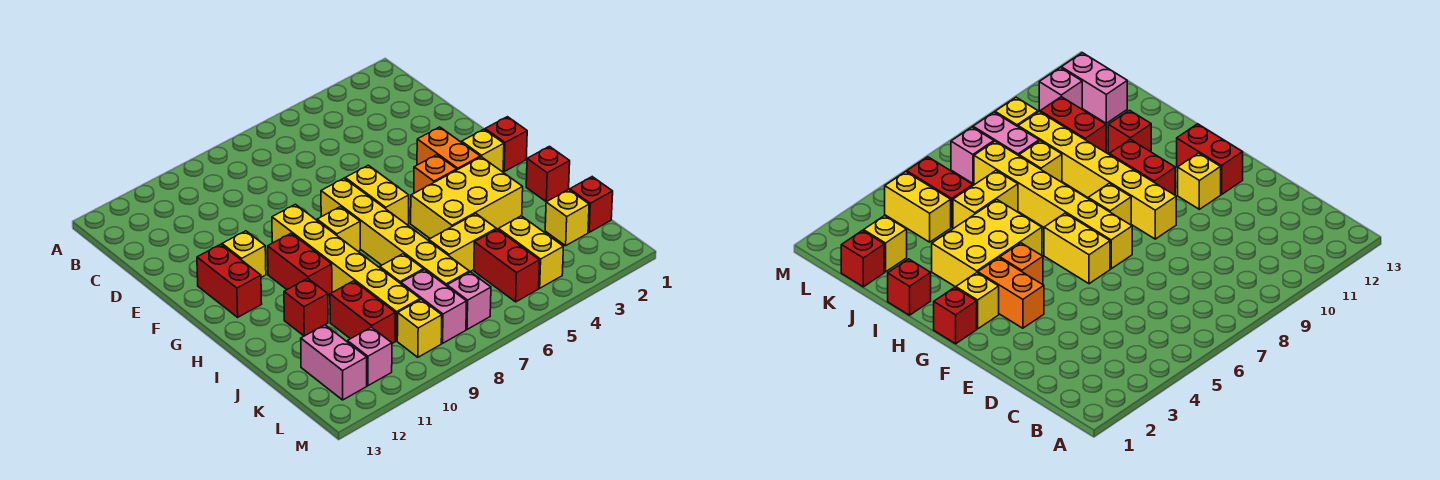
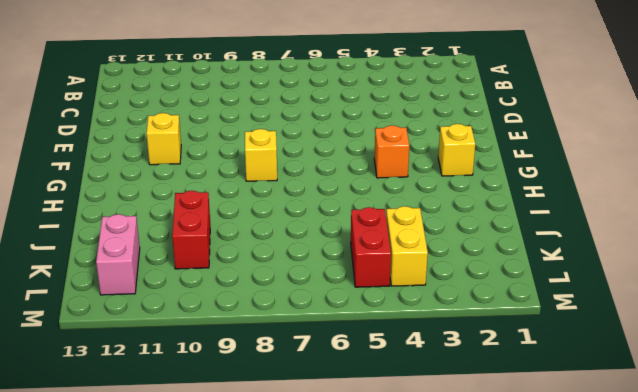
none -> orange brick F3:G3 level 1
none -> yellow brick F6:G6 level 1
none -> yellow brick F7:K7 level 1

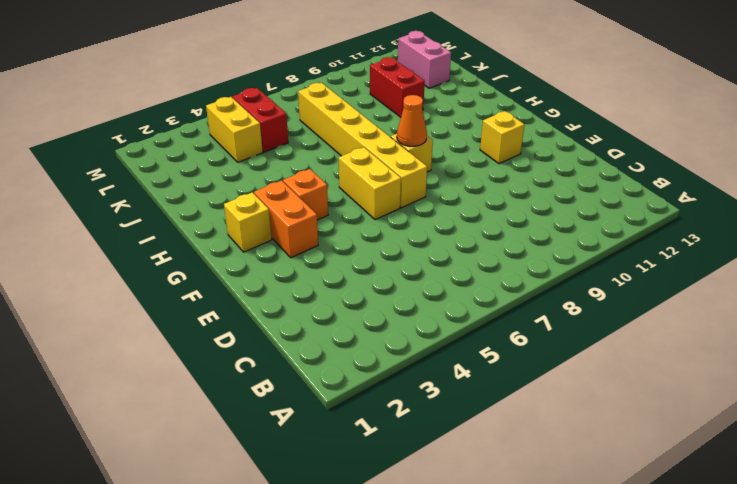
orange cone G8 level 2 -> none
none -> yellow brick F9:K9 level 1
none -> red brick F12:G12 level 1
none -> red brick G1 level 1

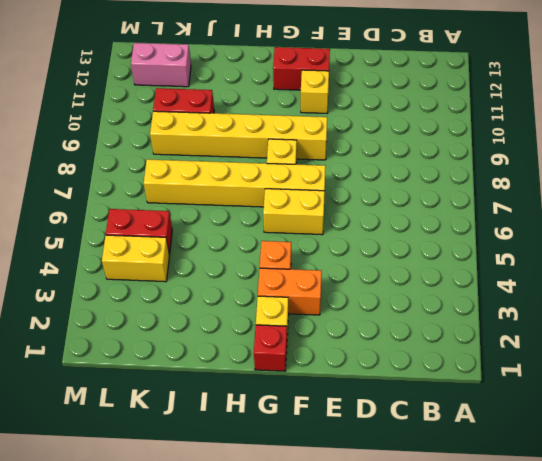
none -> red brick G10:H10 level 1
none -> yellow brick H3:I5 level 1
none -> red brick I1 level 1

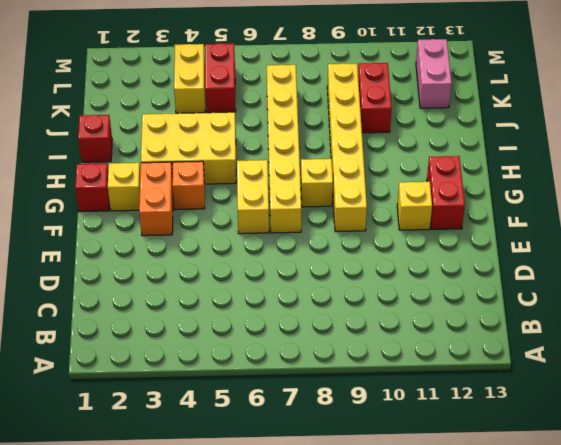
none -> red brick G10:H10 level 1
none -> red brick I11 level 1
none -> yellow brick J5:J6 level 1

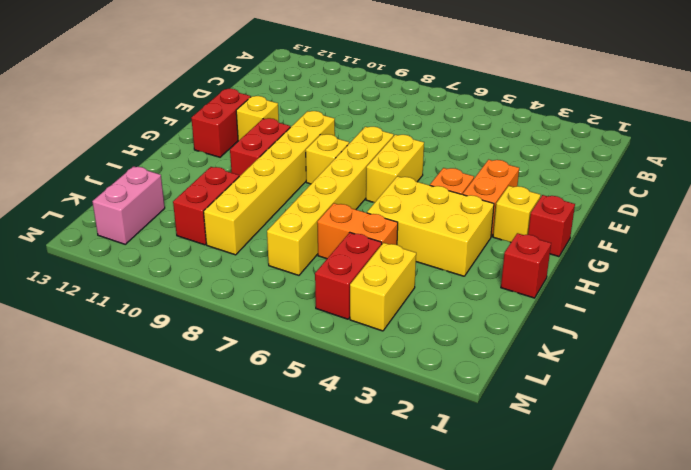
orange brick J5:J6 level 1 -> yellow brick J5:J6 level 1
none -> red brick I11 level 1
none -> yellow brick J8 level 1
none -> red brick K1 level 1

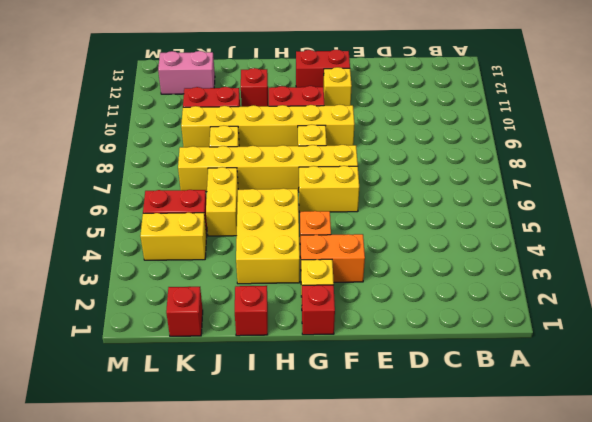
none -> yellow brick K2 level 1
none -> pink brick K8:L8 level 1
none -> pink brick L7 level 1

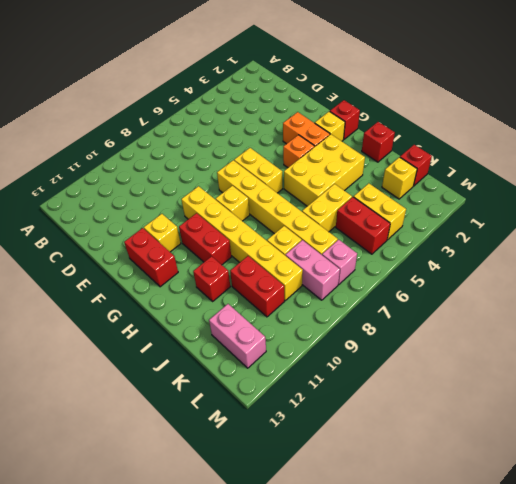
none -> yellow brick L9 level 1
none -> pink brick L11 level 1

